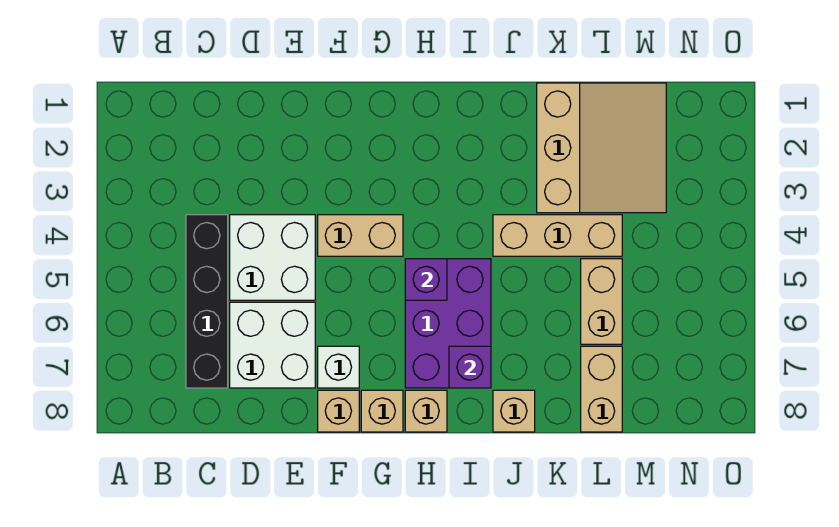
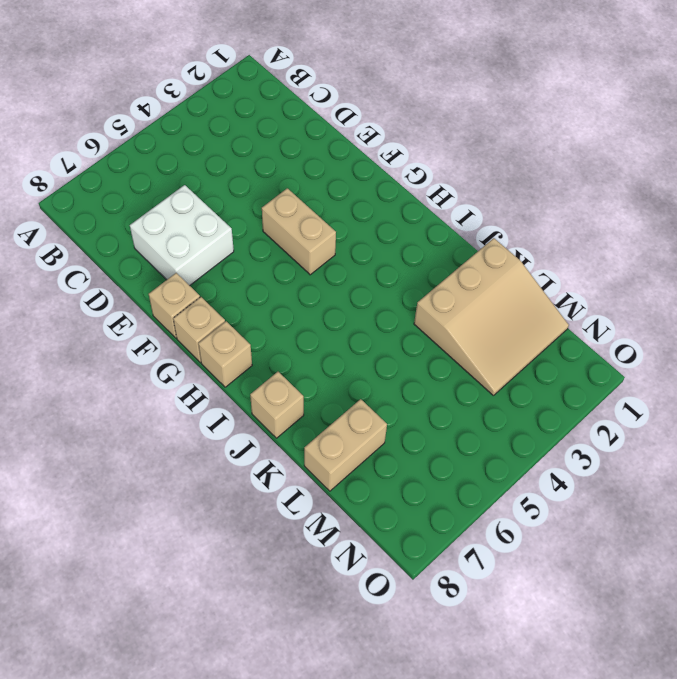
none -> black brick C4:C7 level 1
none -> white brick D4:E5 level 1
none -> white brick F7 level 1

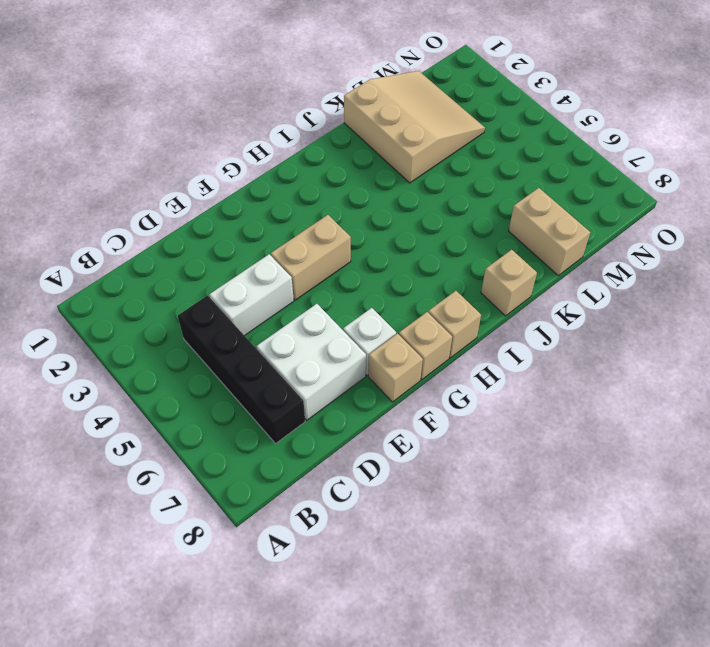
white brick D4:E4 level 1 -> white brick D4:E5 level 1
none -> purple brick H5:I7 level 1
none -> tan brick J4:L4 level 1
none -> tan brick L5:L6 level 1

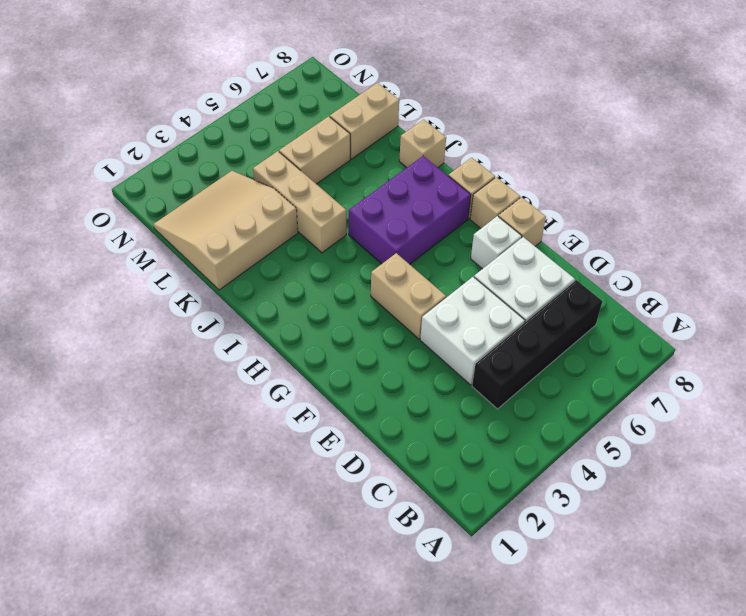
none -> purple brick H5 level 2
none -> purple brick I7 level 2

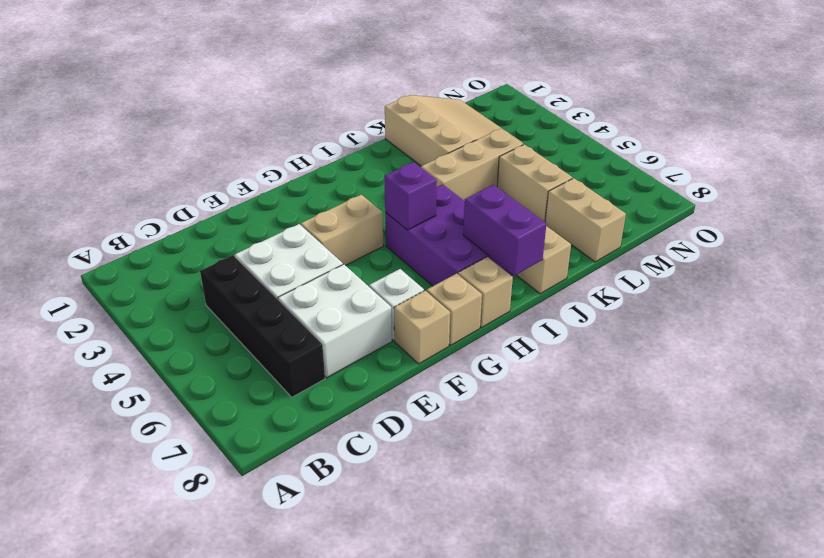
purple brick I7:I8 level 2 -> purple brick I7 level 2

